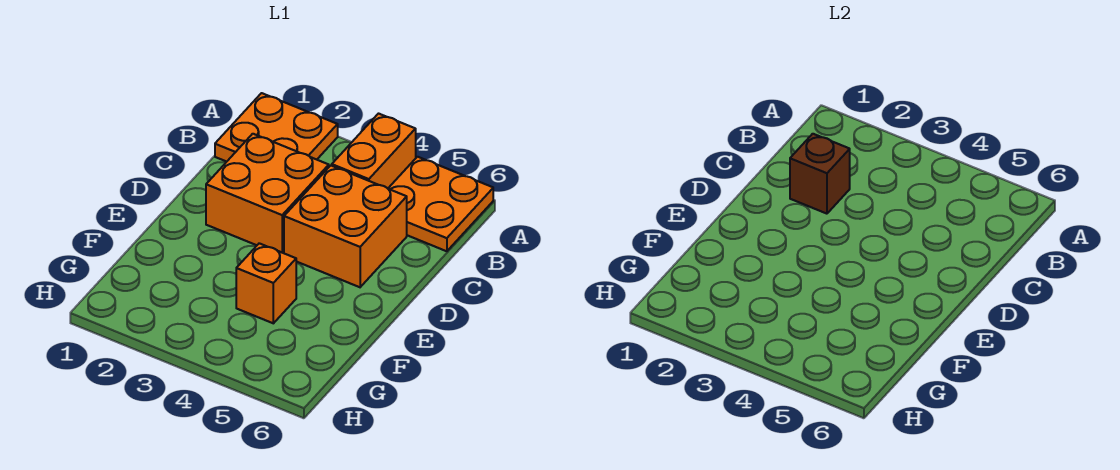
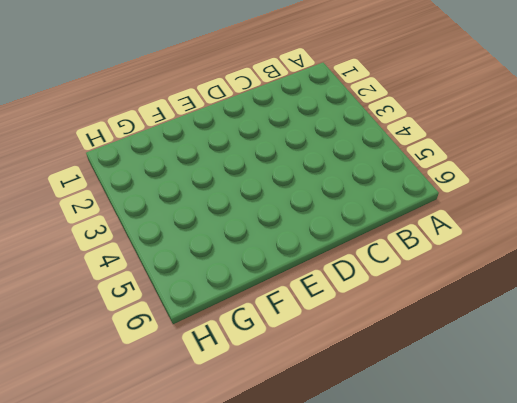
none -> orange plate A1:B2 level 1
none -> orange brick A4:B4 level 1

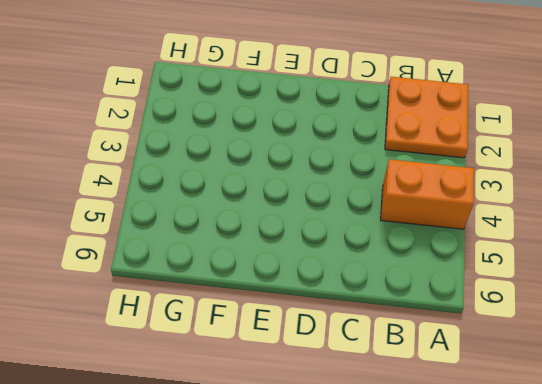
none -> orange plate A5:B6 level 1
none -> orange brick C2:D3 level 1

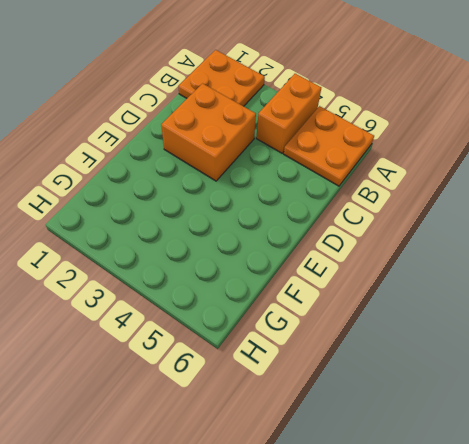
none -> orange brick C4:D5 level 1
none -> orange brick F4 level 1

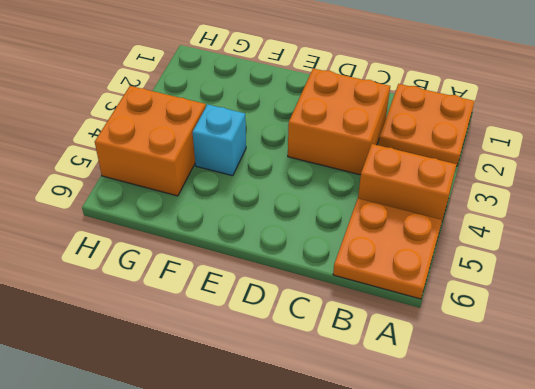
cyan brick F4 level 1 -> orange brick F4 level 1
orange brick G4:H5 level 1 -> orange brick C4:D5 level 1
none -> brown brick C2 level 2

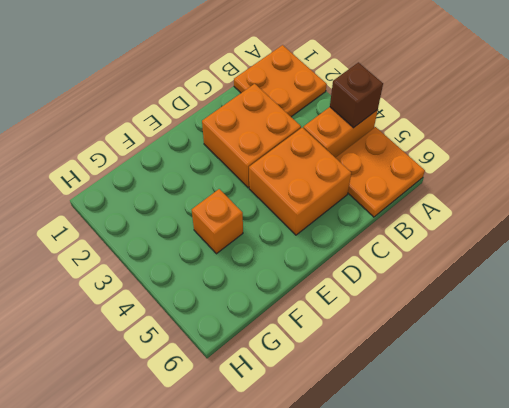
brown brick A4 level 2 -> brown brick C2 level 2

